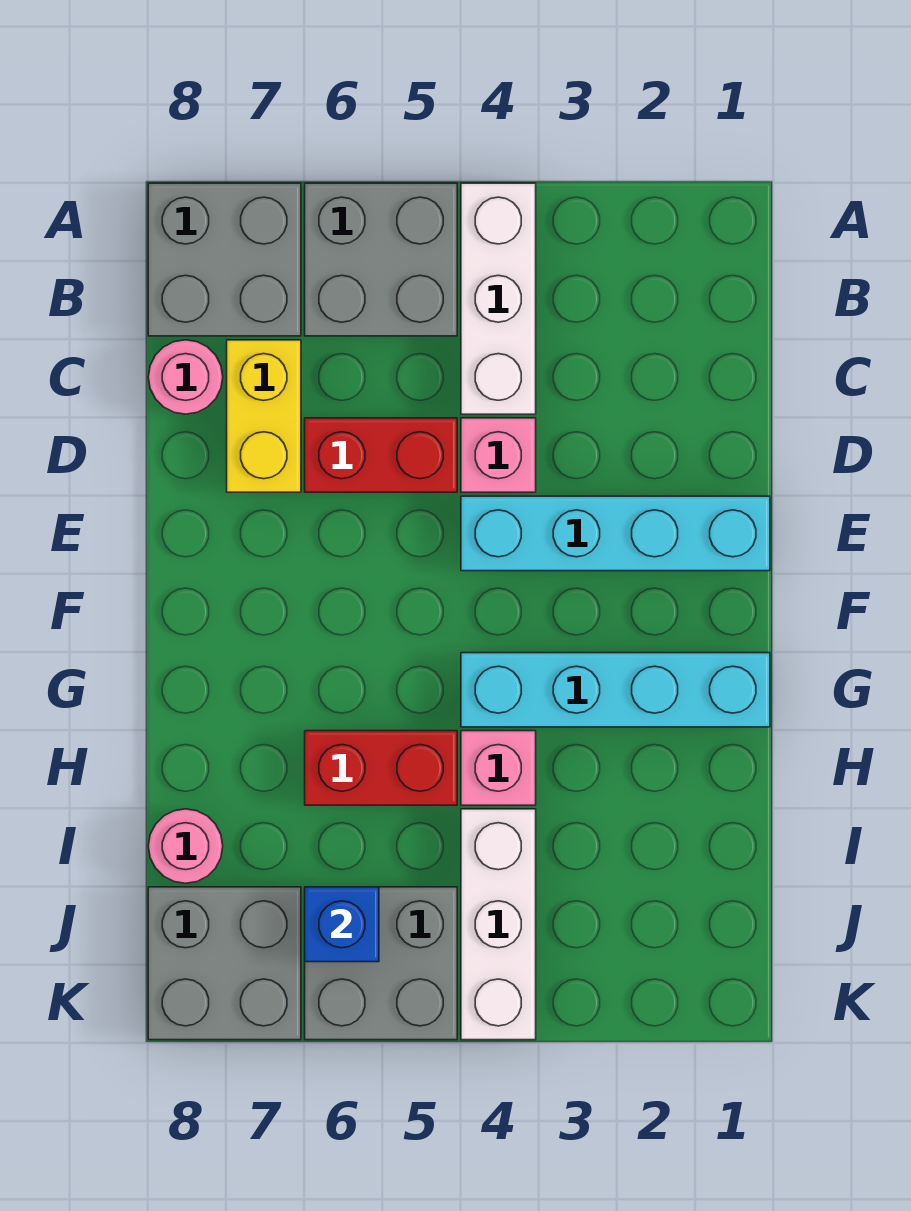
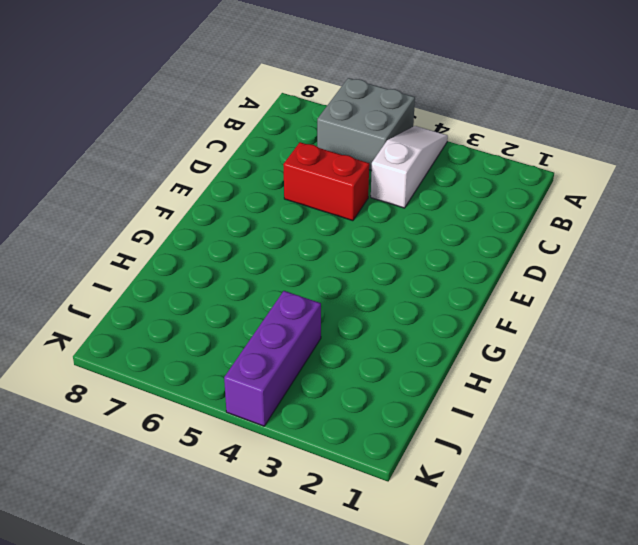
white slope A4:C4 level 1 top C -> white brick A4:C4 level 1
purple brick I4:K4 level 1 -> white brick I4:K4 level 1
none -> grey brick A7:B8 level 1
none -> yellow brick C7:D7 level 1
none -> pink round brick C8 level 1

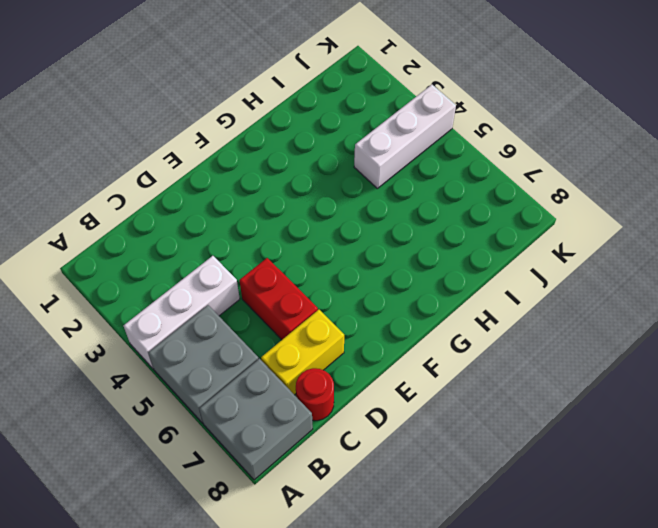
red round brick C8 level 1 -> pink round brick C8 level 1
none -> pink brick D4 level 1
none -> cyan brick E1:E4 level 1
none -> cyan brick G1:G4 level 1

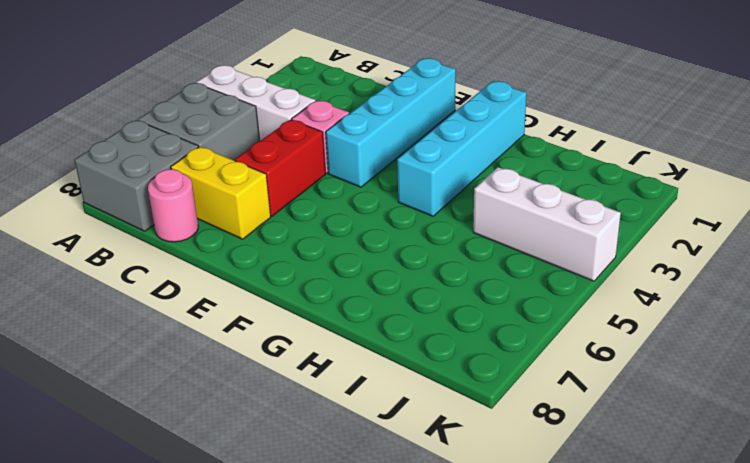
none -> pink brick H4 level 1
none -> red brick H5:H6 level 1
none -> pink round brick I8 level 1

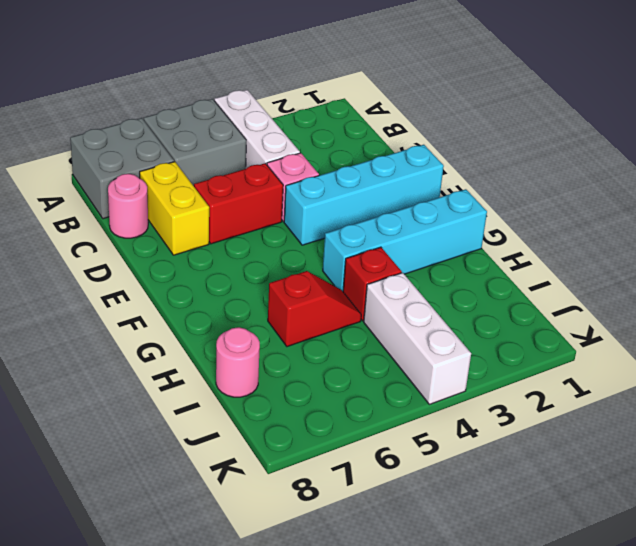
red brick H4 level 1 -> pink brick H4 level 1
red slope H5:H6 level 1 top 6 -> red brick H5:H6 level 1
none -> grey brick J5:K6 level 1
none -> grey brick J7:K8 level 1
none -> blue brick J6 level 2

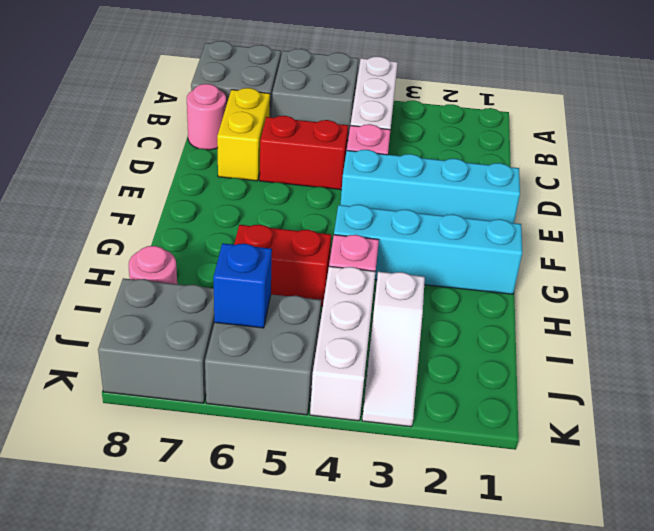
white slope I3:K3 level 1 top I -> none

